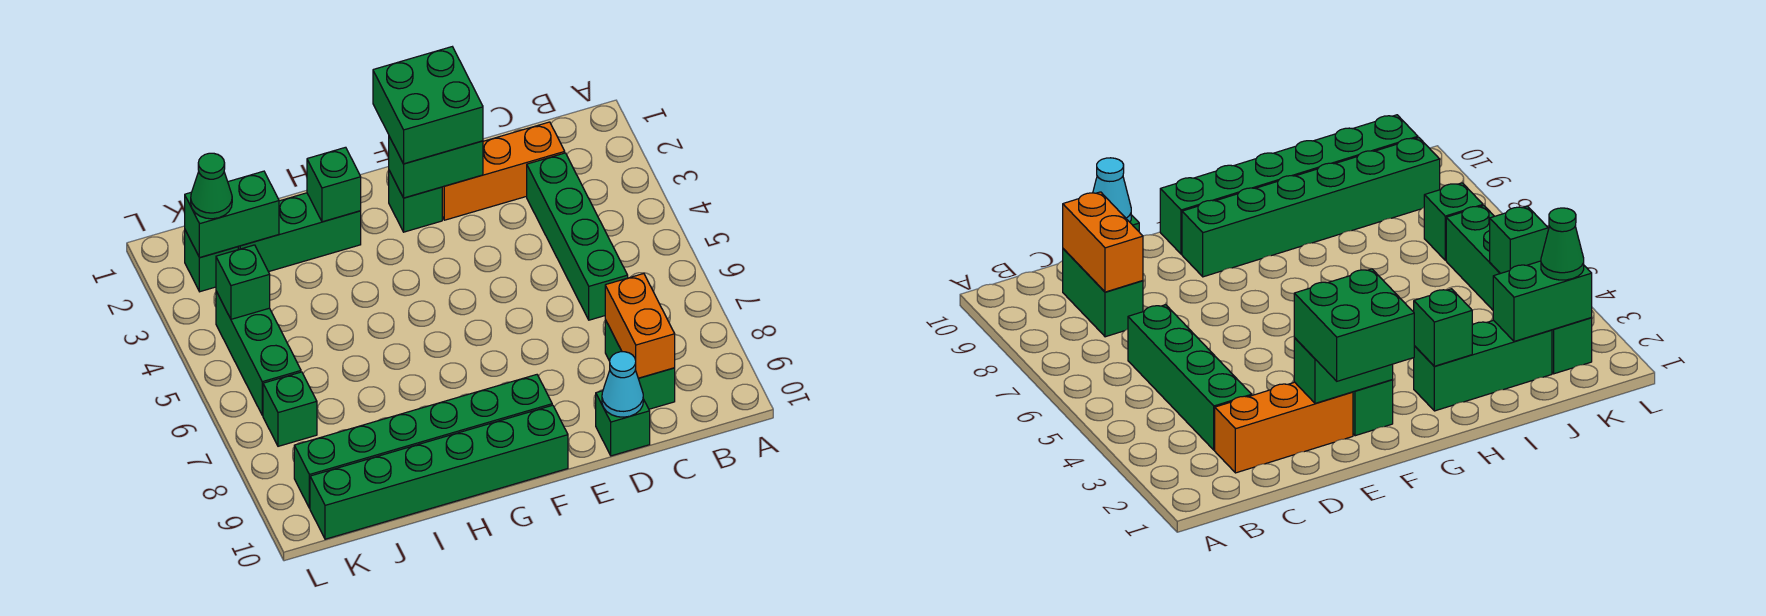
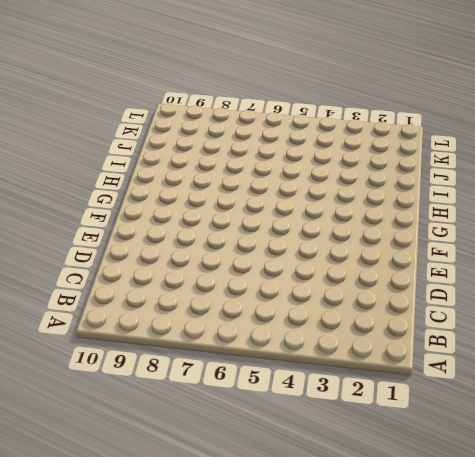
none -> orange brick C2:E2 level 1
none -> green brick C3:C6 level 1
none -> green brick C8:C9 level 1

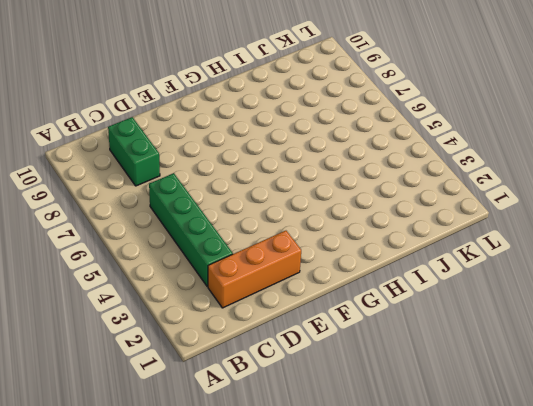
none -> green brick D10 level 1
none -> green brick F2 level 1
none -> green brick F9:K9 level 1

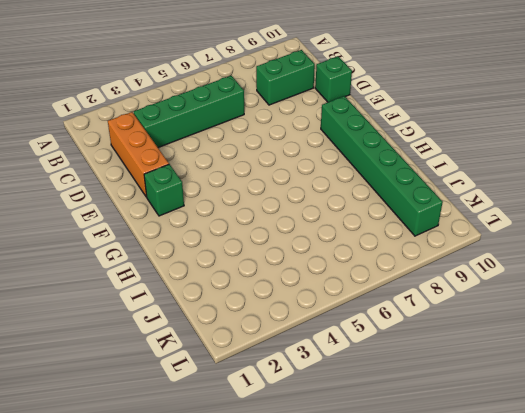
none -> green brick F10:K10 level 1
none -> green brick H2:J2 level 1
none -> green brick K2 level 1

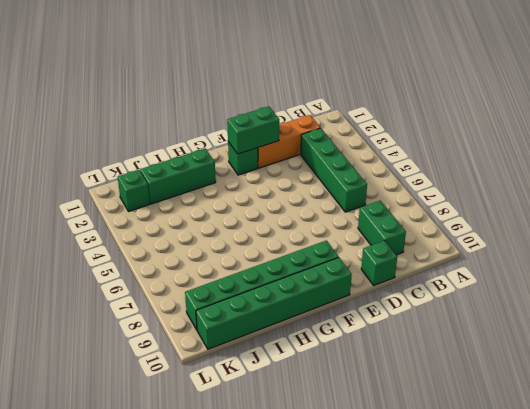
none -> green brick K4:K6 level 1
none -> green brick K7 level 1
none -> orange brick C8:C9 level 2

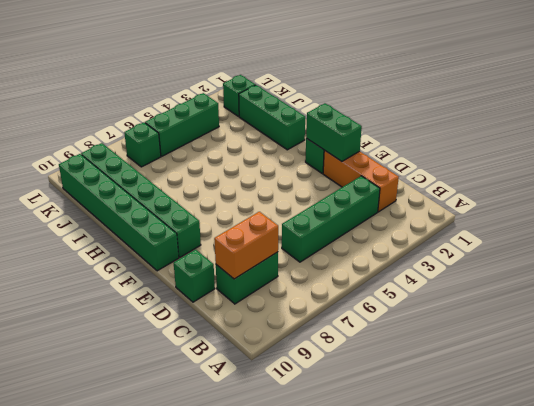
none -> cyan cone D10 level 2
none -> green brick H2 level 2
none -> green brick J2:K2 level 2

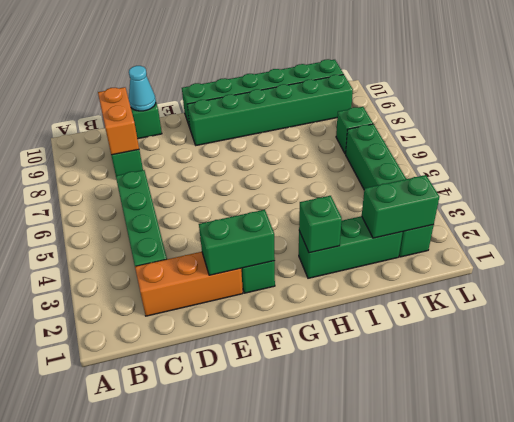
none -> green brick K4 level 2
none -> green brick E1:F2 level 3
none -> green cone K2 level 3

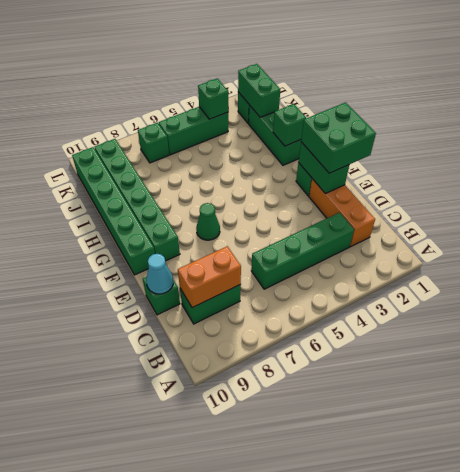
green cone F7 level 1 -> green cone K2 level 3

